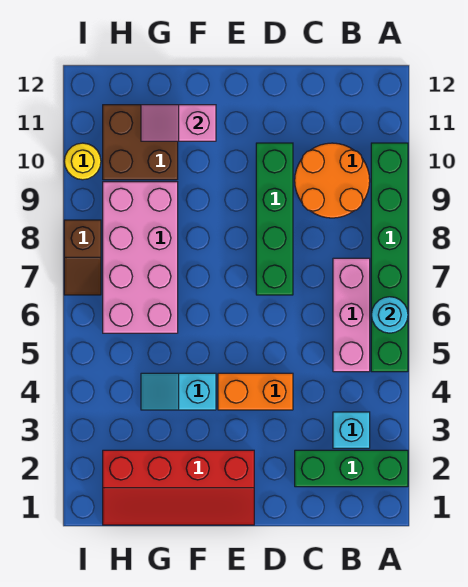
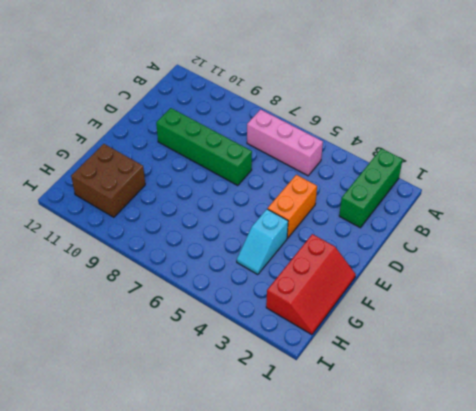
red slope F1:H2 level 1 top 2 -> red slope E1:H2 level 1 top 2
none -> green brick A5:A10 level 1
none -> cyan brick B3 level 1
none -> orange round brick B9:C10 level 1

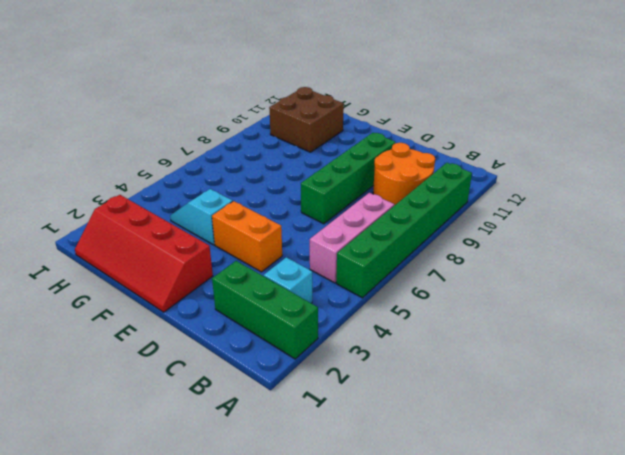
none -> pink brick G6:H9 level 1
none -> brown slope I7:I8 level 1 top 8
none -> yellow round brick I10 level 1

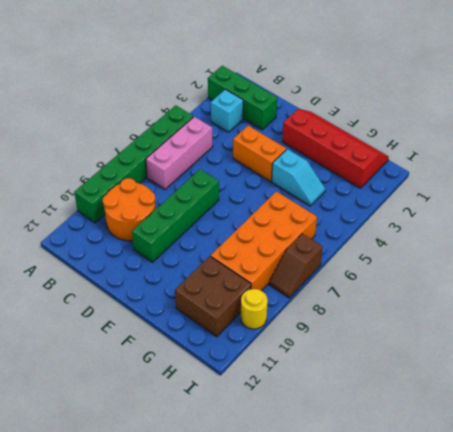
orange brick G6:H9 level 1 -> pink brick G6:H9 level 1
brown slope I7:I8 level 1 top 7 -> brown slope I7:I8 level 1 top 8
none -> cyan round brick A6 level 2
none -> pink slope F11:G11 level 2 top F

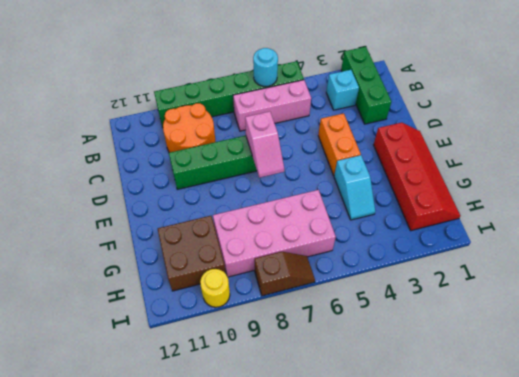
pink slope D7:E7 level 2 top D -> pink slope F11:G11 level 2 top F

